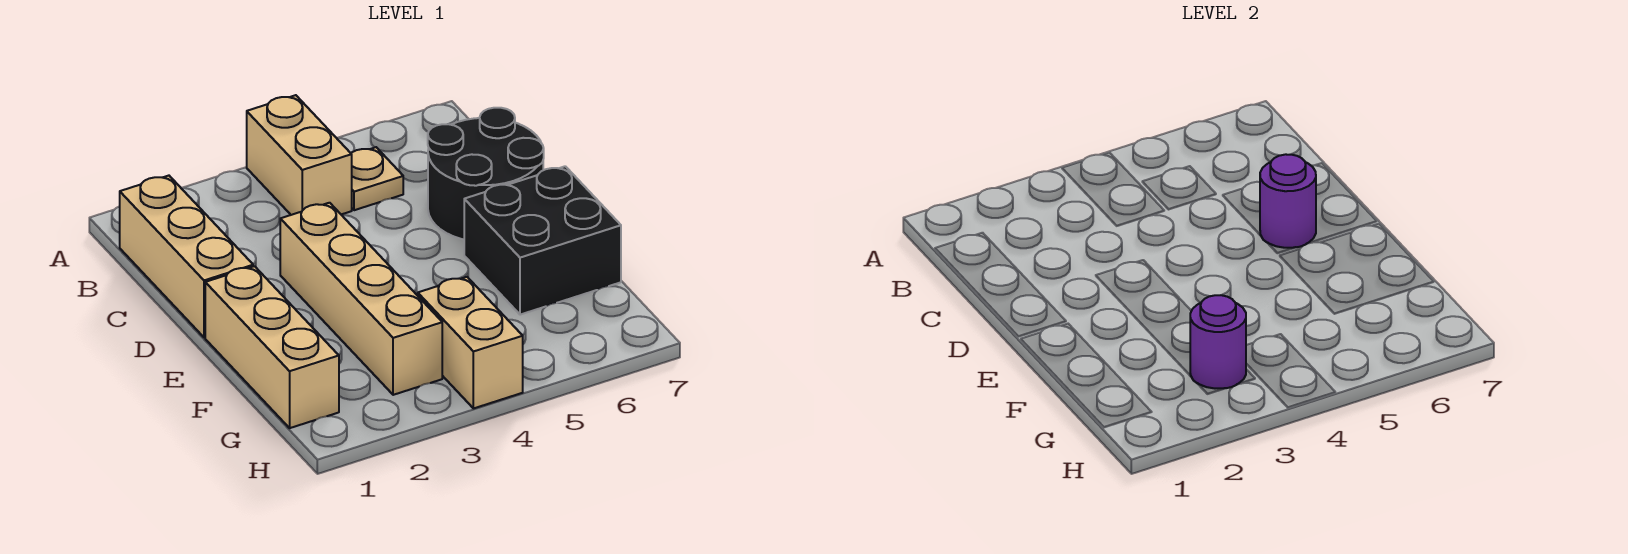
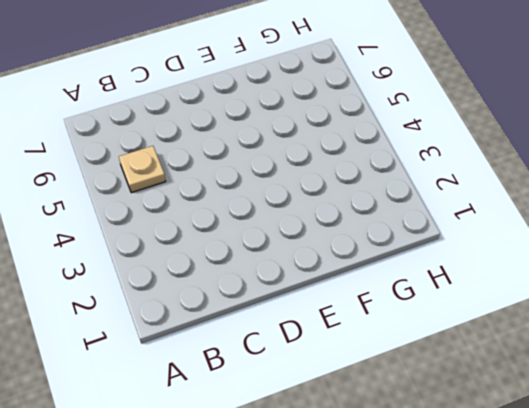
none -> tan brick A4:B4 level 1
none -> tan brick B1:D1 level 1

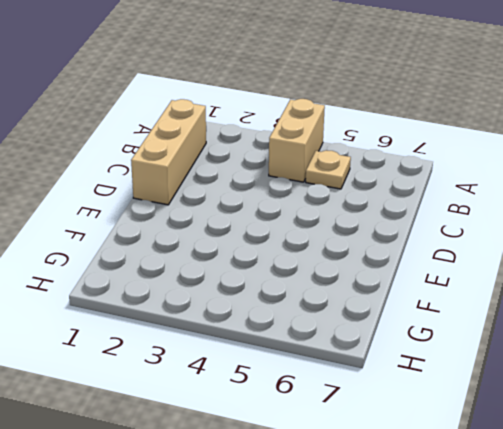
none -> black round brick C6:D7 level 1
none -> tan brick D3:G3 level 1

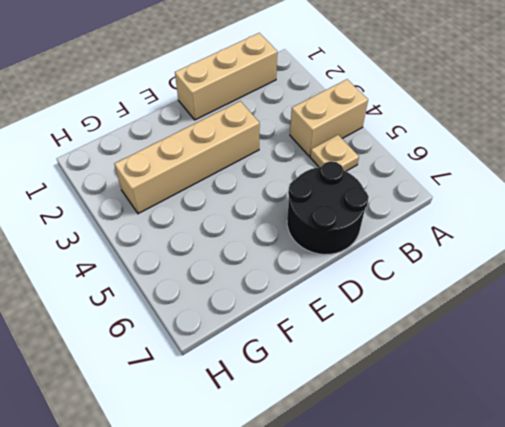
none -> tan brick E1:G1 level 1
none -> black brick E6:F7 level 1

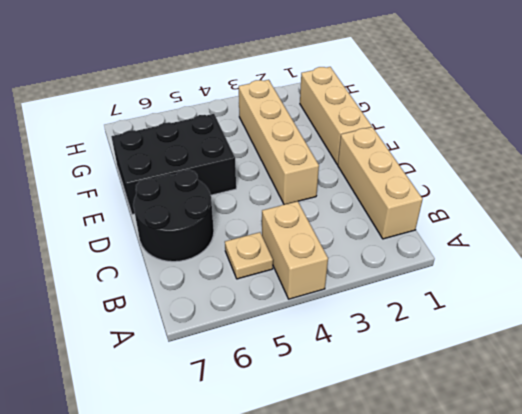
black brick E5:F7 level 1 -> black brick E6:F7 level 1
none -> tan brick G4:H4 level 1
none -> purple round brick D6 level 2

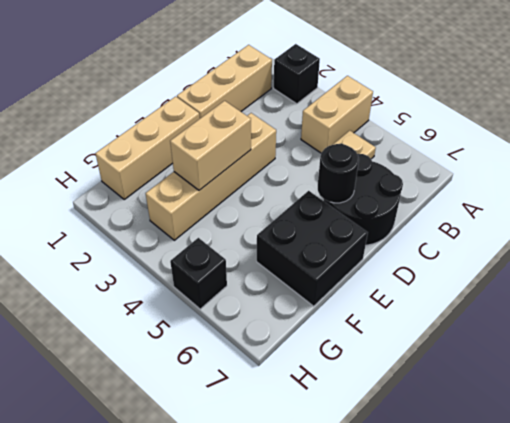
black brick A2 level 1 -> none
black round brick D6 level 2 -> purple round brick D6 level 2
tan brick E3:F3 level 2 -> tan brick G4:H4 level 1
black brick H5 level 1 -> none
none -> purple round brick G3 level 2

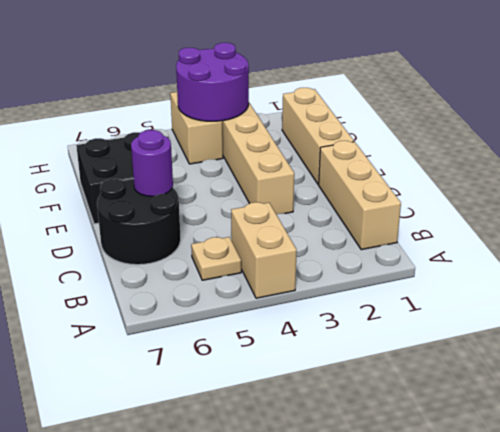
purple round brick G3:H4 level 2 -> purple round brick G3 level 2

